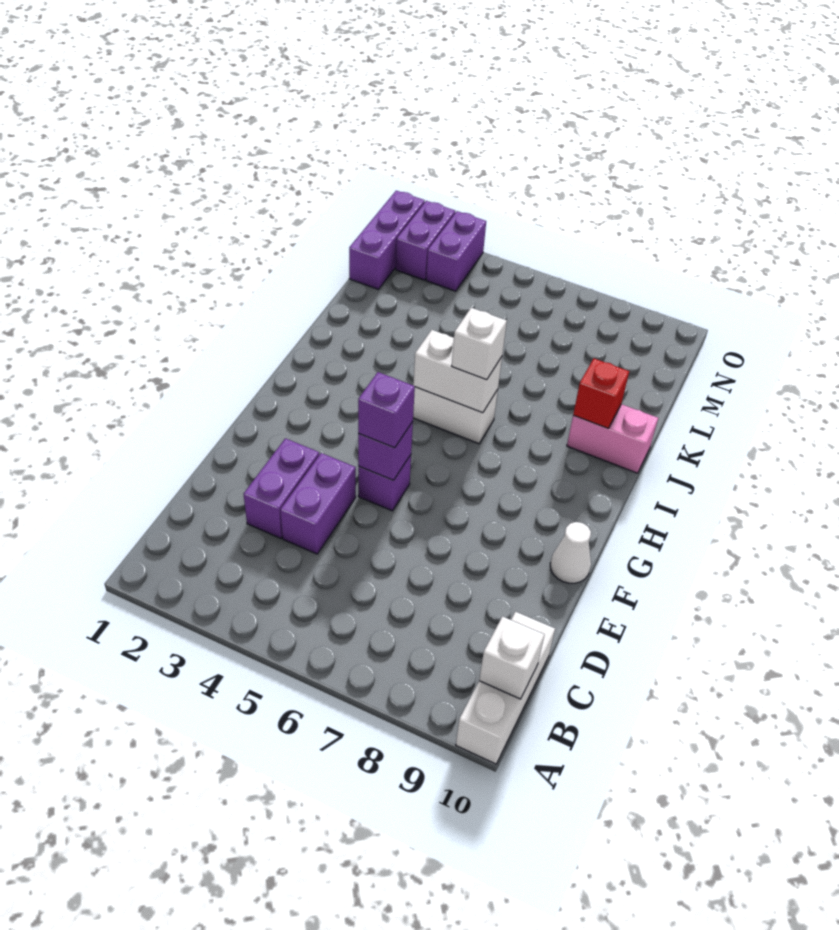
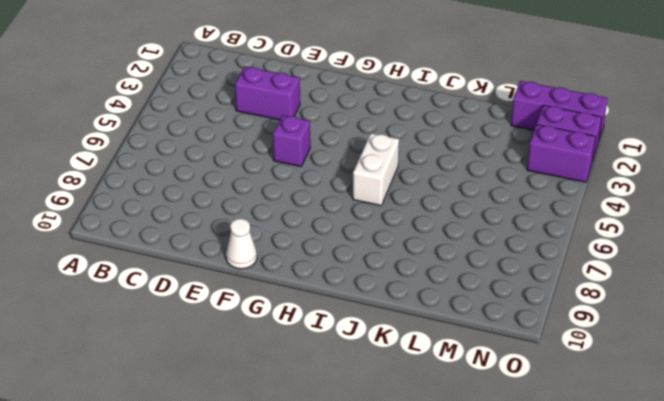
none -> white brick A10:C10 level 1
none -> purple brick D4:E4 level 1
none -> pink brick J9:J10 level 1

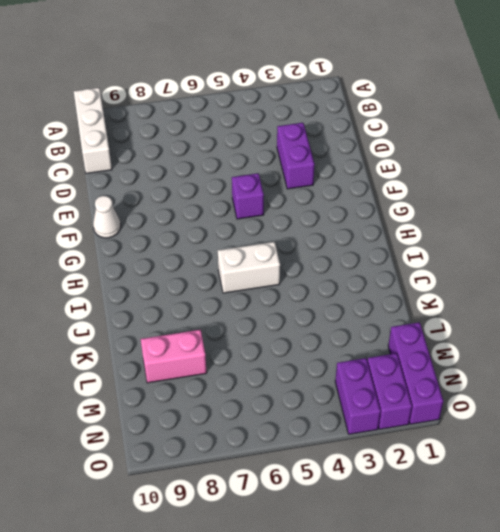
pink brick L8:L9 level 1 -> pink brick J9:J10 level 1
none -> purple brick D4:E4 level 1
none -> white brick B10 level 2
none -> purple brick F5 level 2

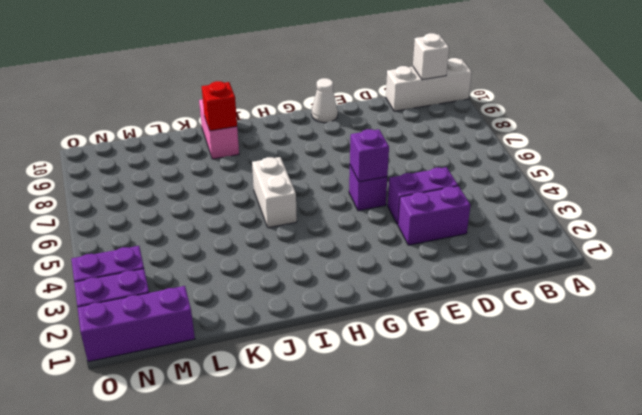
none -> white brick I5:I6 level 2
none -> purple brick F5 level 3
none -> white brick I6 level 3

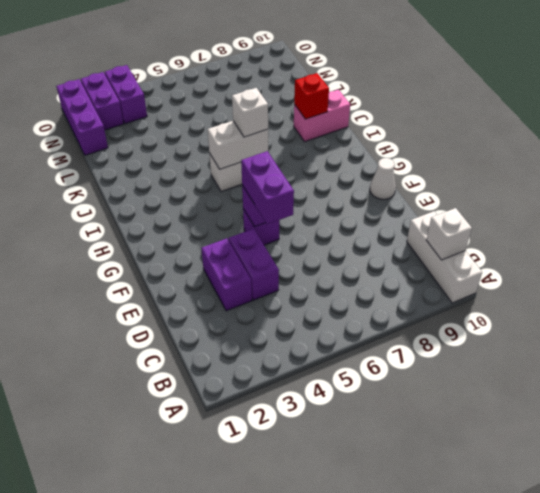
purple brick E5:F5 level 3 -> purple brick F5 level 3

